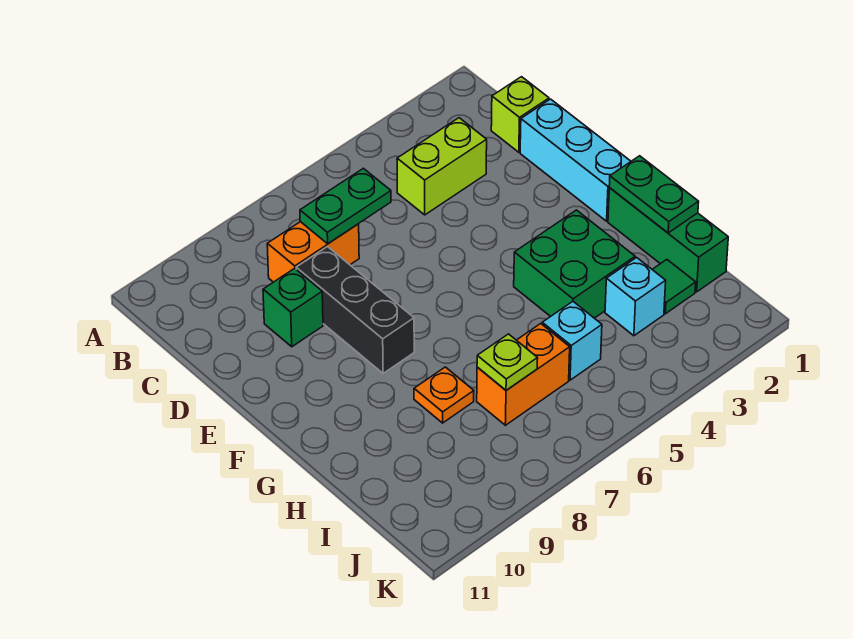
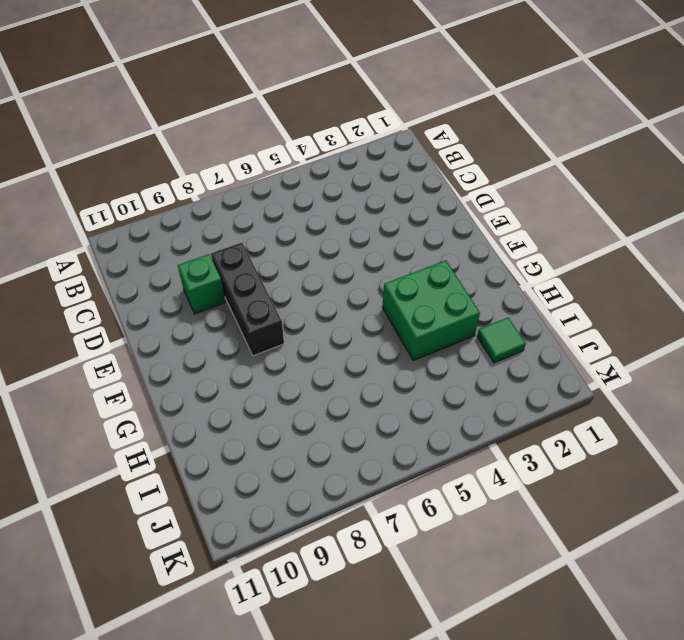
none -> lime brick C1 level 1
none -> lime brick C3:C4 level 1
none -> orange brick C7:C8 level 1

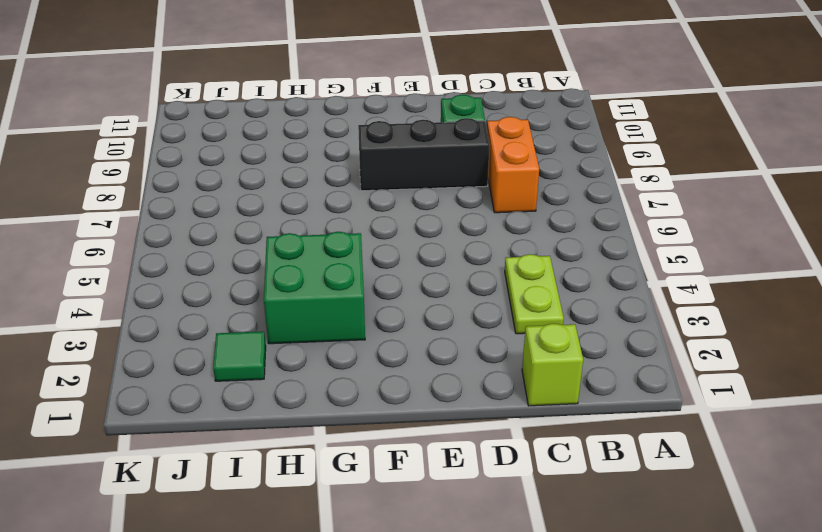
lime plate C3:C4 level 1 -> lime brick C3:C4 level 1
none -> cyan brick D1:F1 level 1
none -> green brick G1:I1 level 1
none -> orange plate H8 level 1

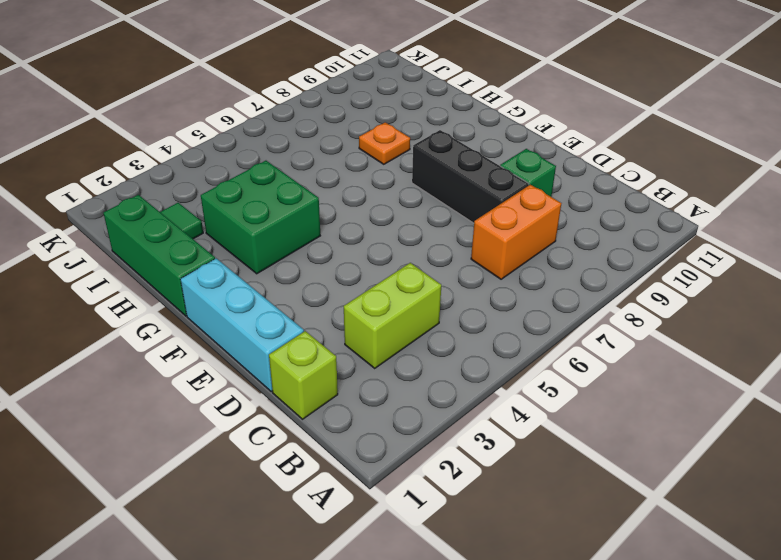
none -> cyan brick I3 level 1
none -> cyan brick I5 level 1
none -> orange brick I6:I7 level 1

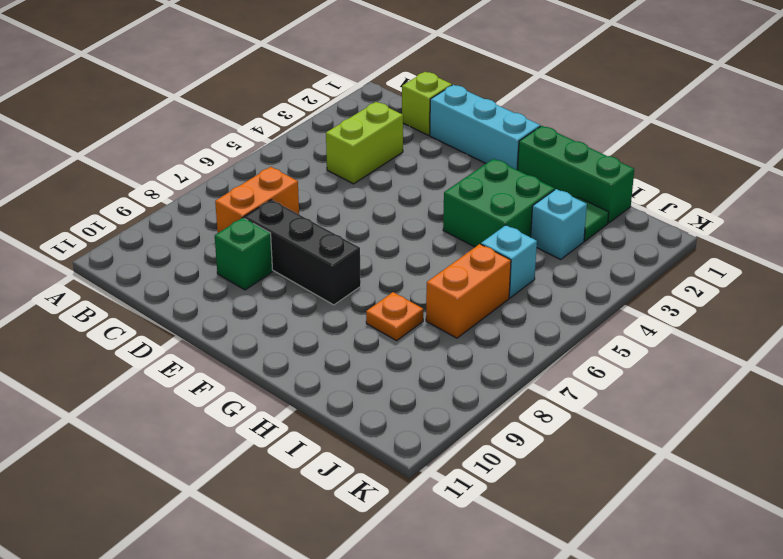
none -> green plate C6:C7 level 2
none -> green plate G1:H1 level 2
none -> lime plate I7 level 2

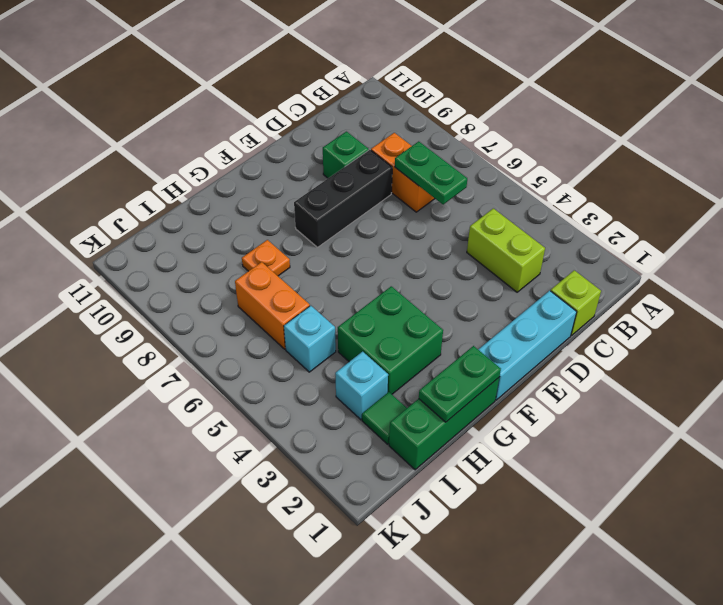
none -> lime plate I7 level 2

